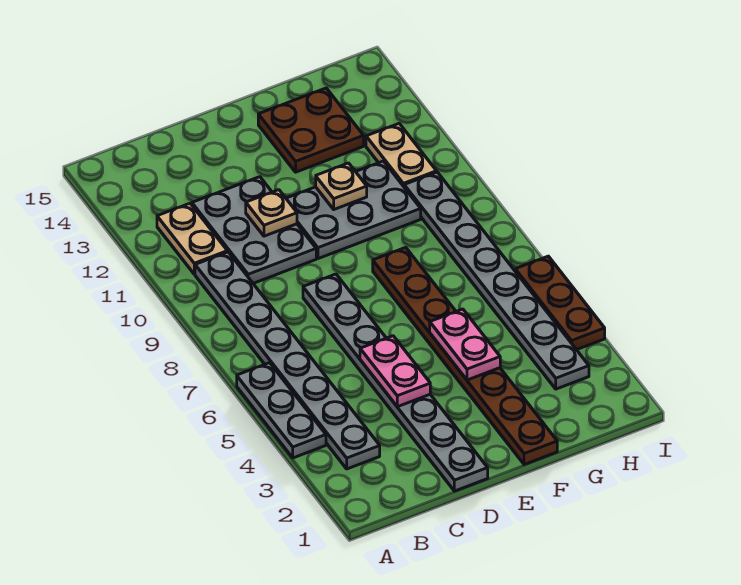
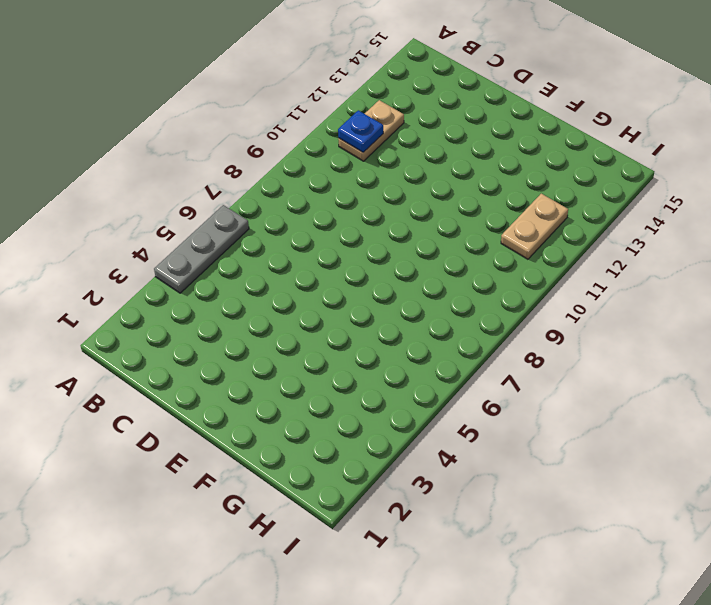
blue plate B11 level 2 -> none
none -> grey plate B3:B10 level 1
none -> grey plate C10:D12 level 1
none -> grey plate D1:D8 level 1

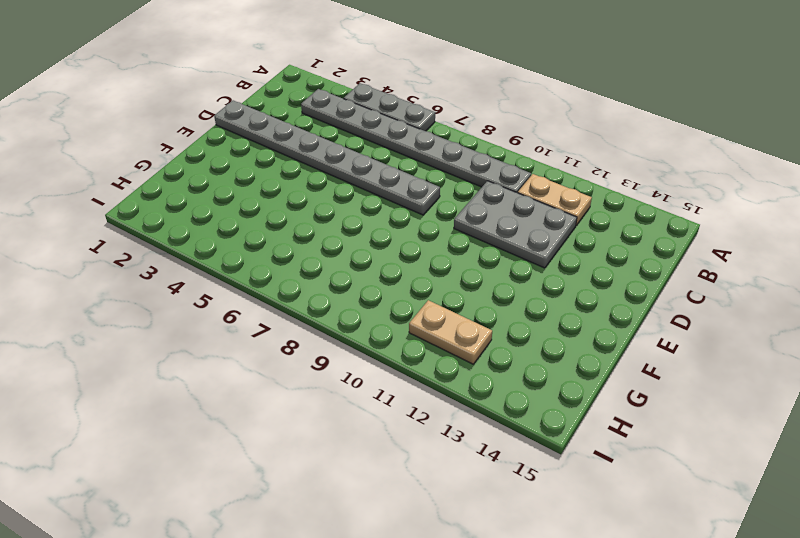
none -> grey plate E10:G11 level 1
none -> brown plate F1:F8 level 1
none -> brown plate F13:G14 level 1

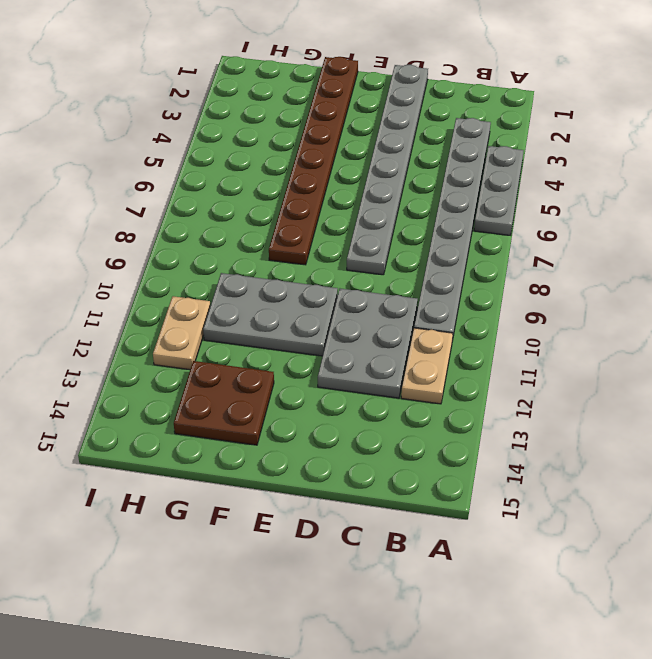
none -> grey plate H3:H10 level 1
none -> brown plate I4:I6 level 1
none -> pink plate D4:D5 level 2

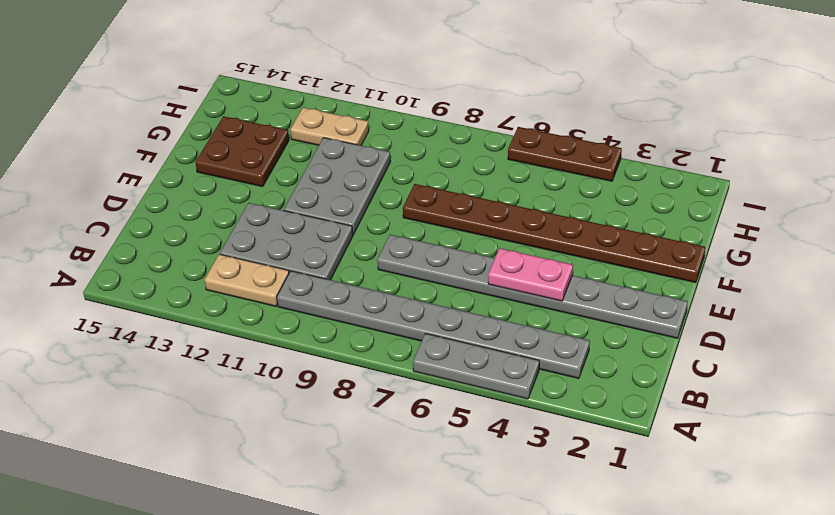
none -> grey plate H3:H10 level 1
none -> tan plate D11 level 2
none -> pink plate F4:F5 level 2

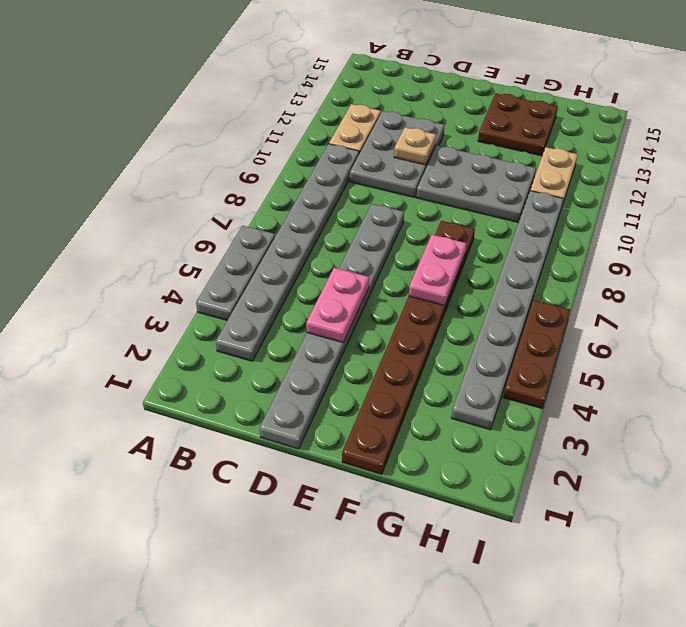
pink plate F6:F7 level 2 -> pink plate F4:F5 level 2
none -> tan plate F11 level 2

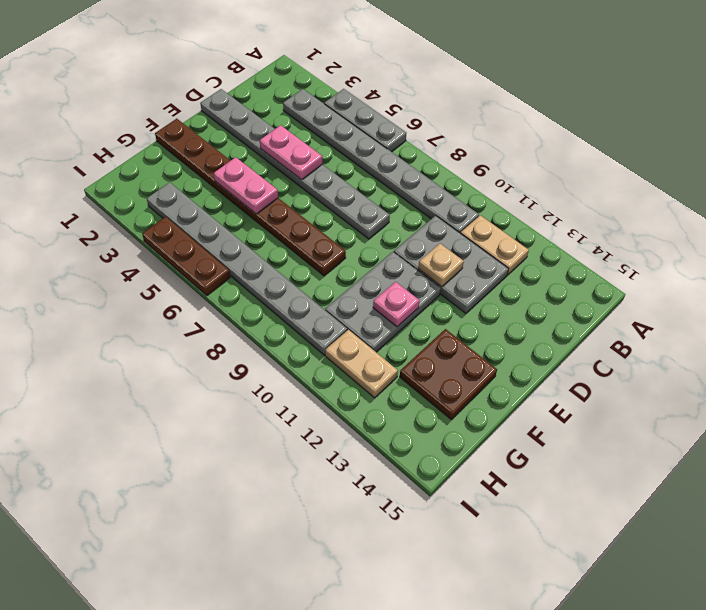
pink plate F11 level 2 -> tan plate F11 level 2

